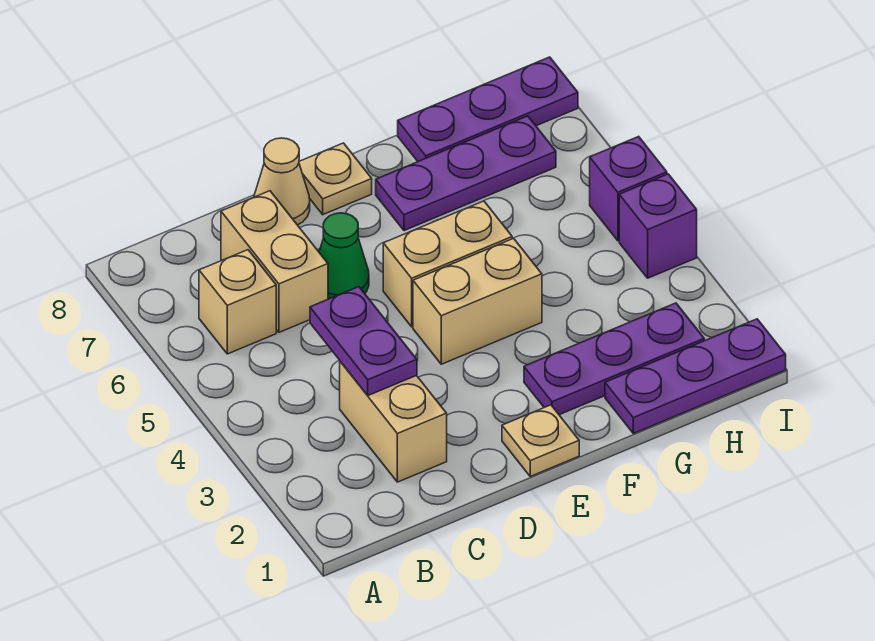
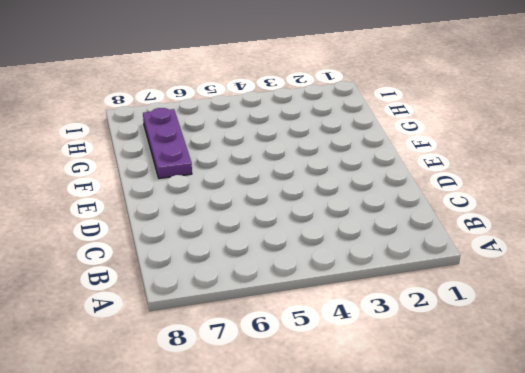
none -> tan brick B6 level 1
none -> tan brick C2:C3 level 1
none -> tan brick C6:C7 level 1

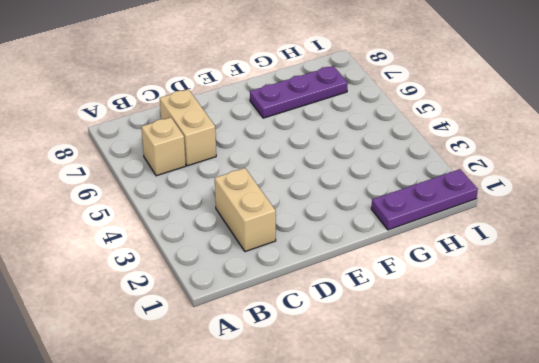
none -> green cone D6 level 1
none -> tan cone D8 level 1
none -> tan plate E1 level 1

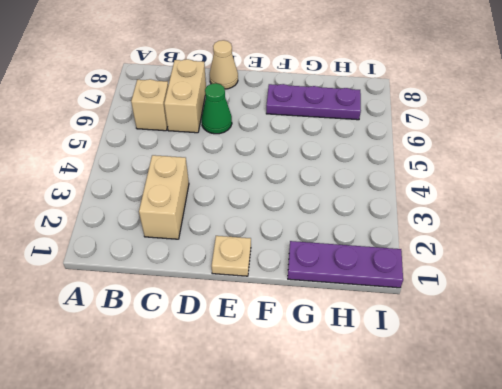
none -> tan brick E4:F4 level 1
none -> tan brick E5:F5 level 1
none -> tan plate E8 level 1

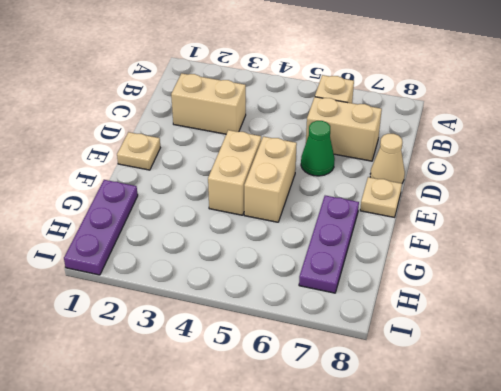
none -> purple plate F2:H2 level 1
none -> purple plate G8:I8 level 1
none -> purple brick I4 level 1

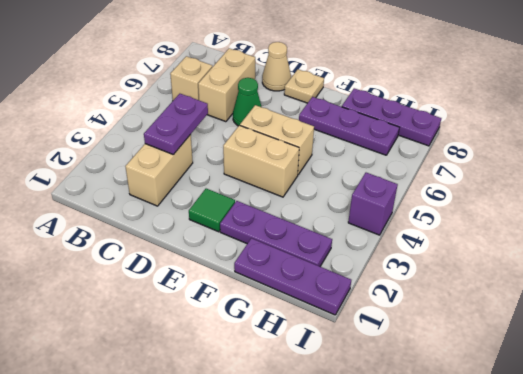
green tile E2 level 1 -> none
none -> tan plate E1 level 1
none -> purple brick I5 level 1

